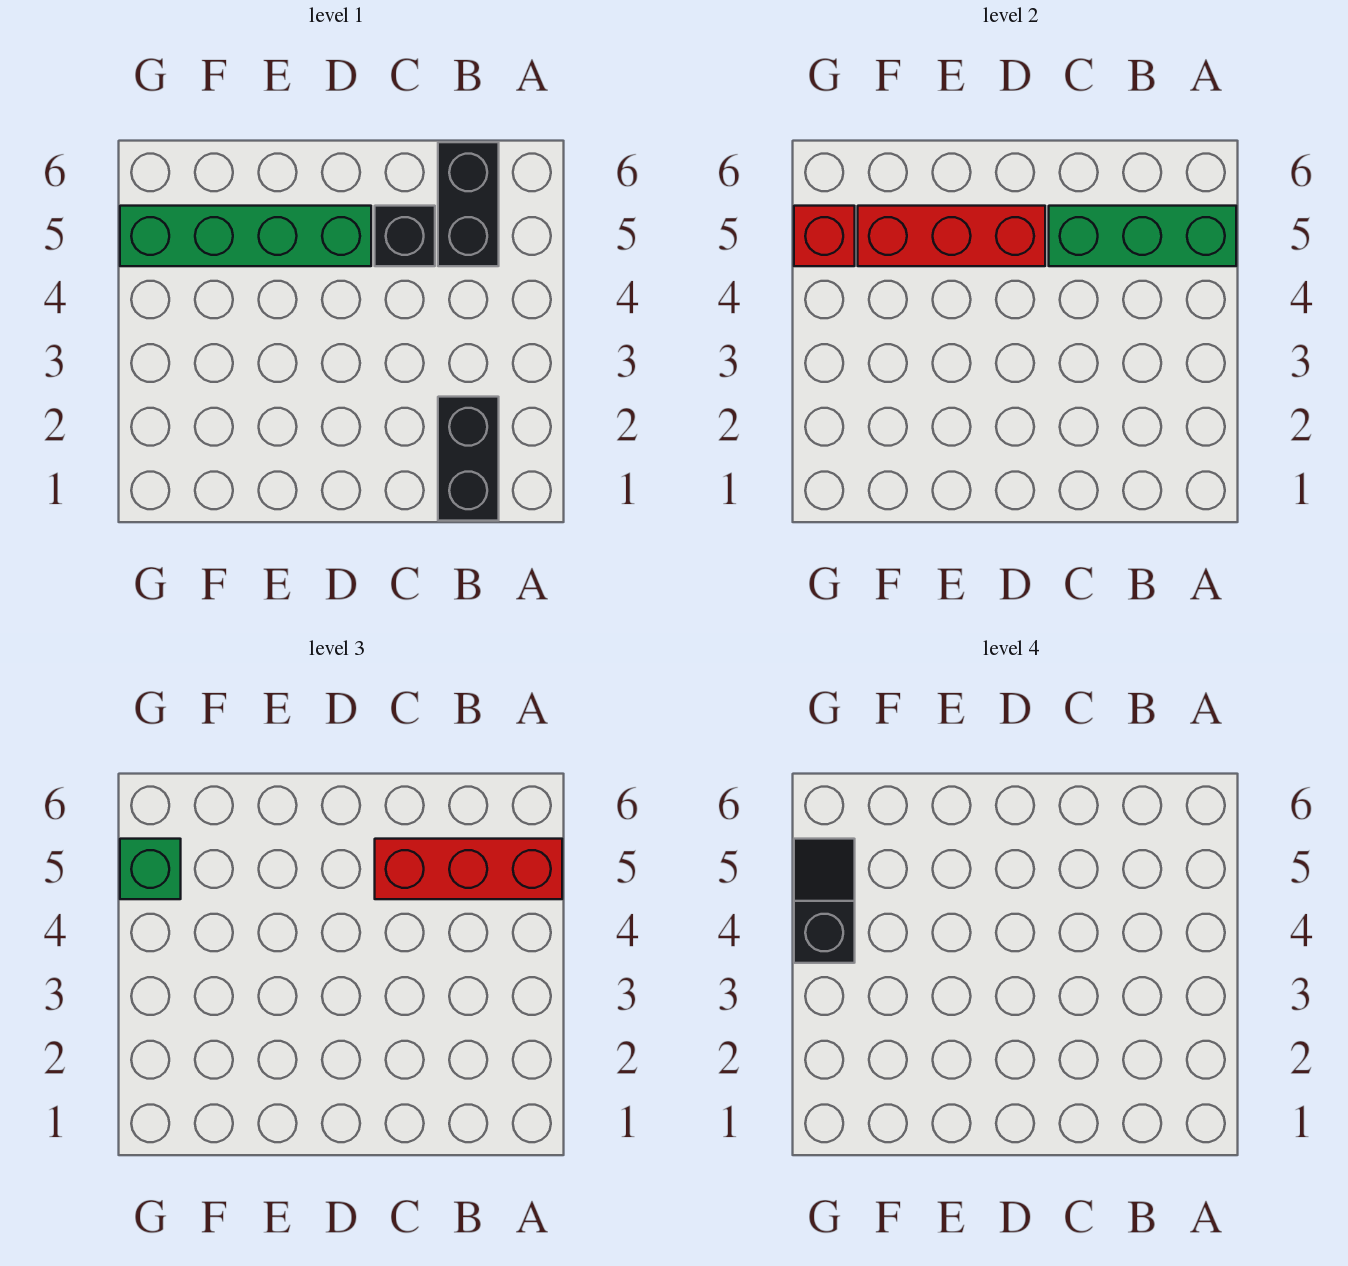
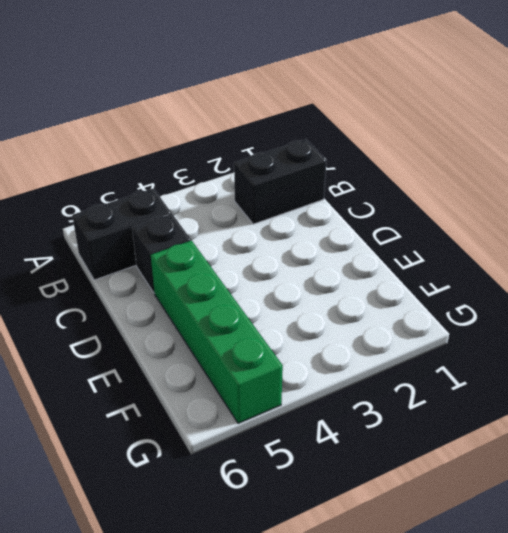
none -> green brick A5:C5 level 2
none -> red brick D5:F5 level 2

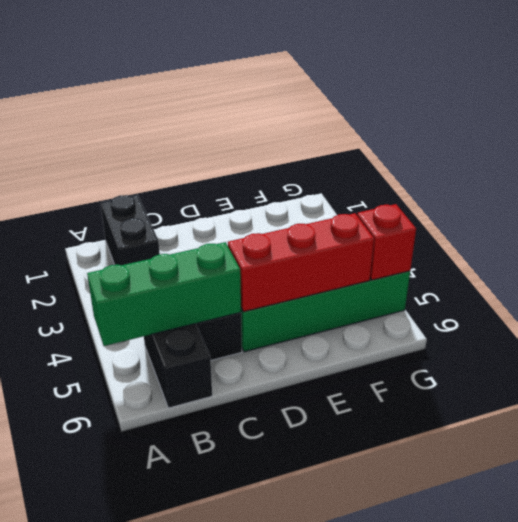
none -> red brick A5:C5 level 3
none -> green brick G5 level 3

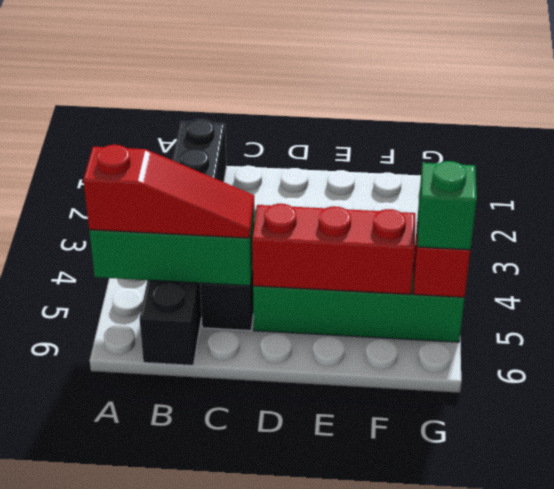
red slope A5:C5 level 3 top A -> red brick A5:C5 level 3
none -> black slope G4:G5 level 4 top 4

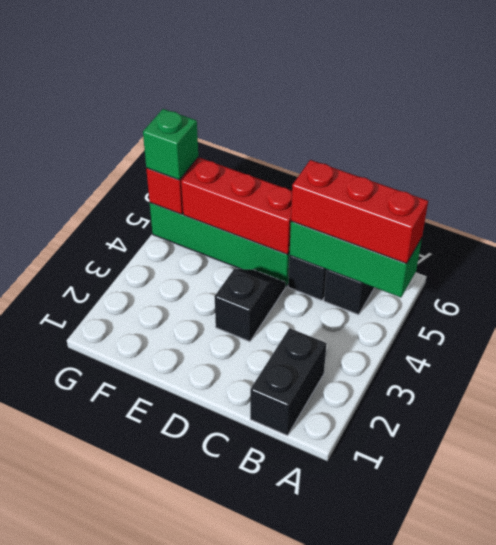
black slope D3:D4 level 1 top 3 -> black slope G4:G5 level 4 top 4

